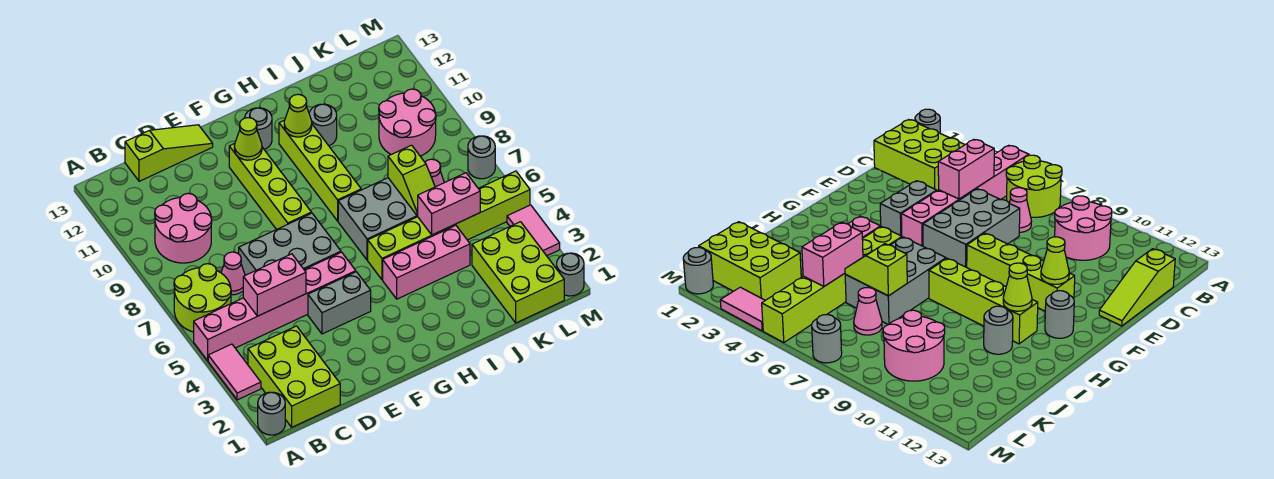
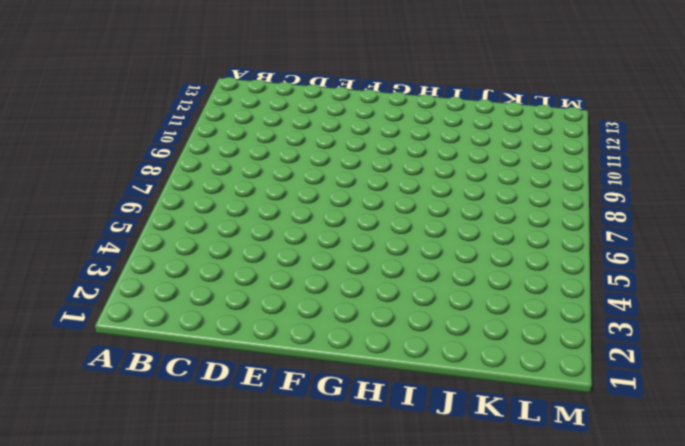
none -> grey round brick A1 level 1
none -> pink tile A3:A4 level 1
none -> pink brick A5:F5 level 1

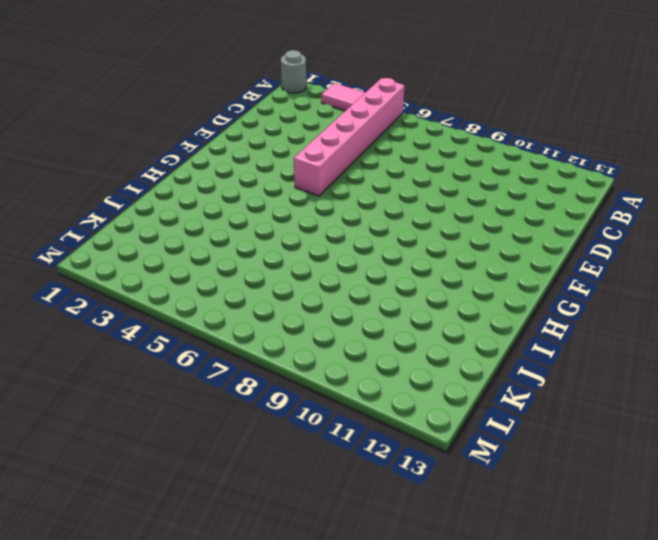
none -> lime round brick A6:B7 level 1
none -> lime brick B1:C3 level 1
none -> pink round brick B9:C10 level 1

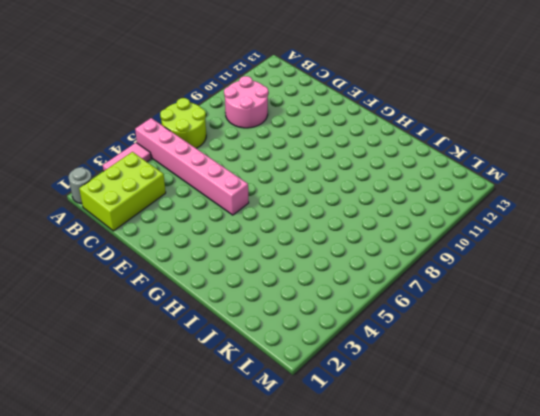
none -> pink cone C7 level 1
none -> lime slope C13:E13 level 1 top C
none -> grey brick D6:F7 level 1

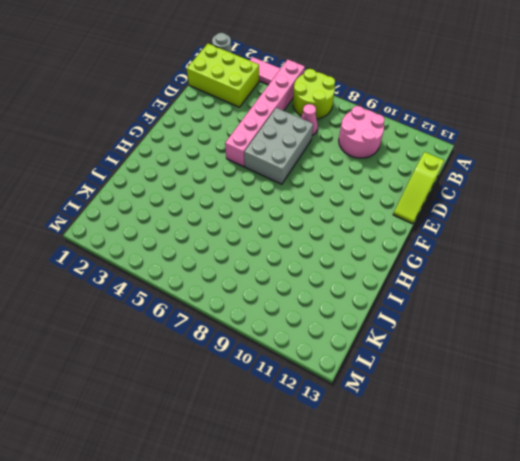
none -> grey brick E4:F4 level 1
none -> lime brick F8:F11 level 1
none -> grey round brick G12 level 1

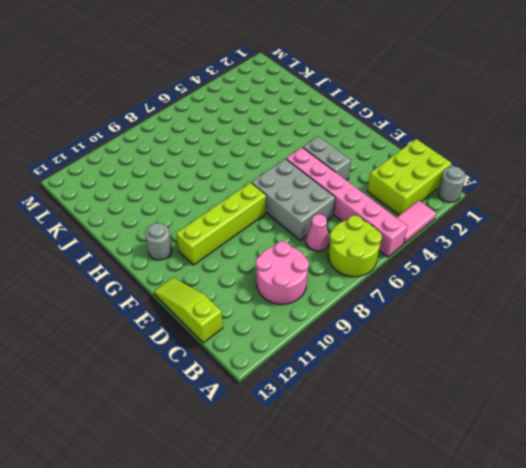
none -> pink brick H4:J4 level 1
none -> lime brick H5:M5 level 1
none -> grey brick H6:J7 level 1

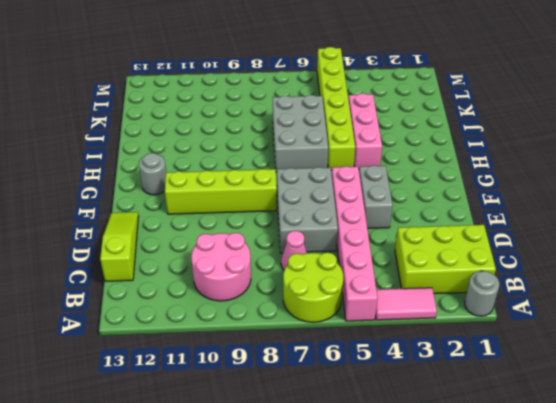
none -> lime brick H8:H11 level 1
none -> grey round brick I11 level 1
none -> lime brick K1:L3 level 1

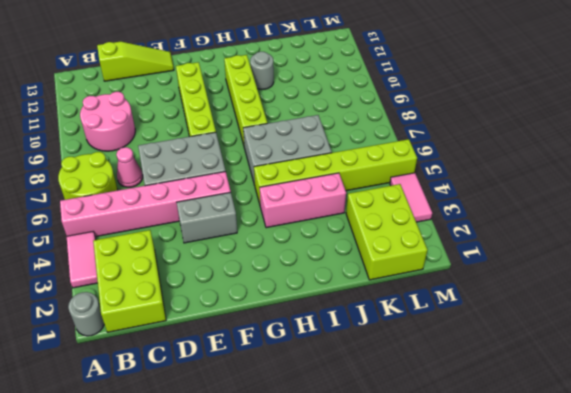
none -> grey round brick G12 level 1
none -> pink cone K7 level 1
none -> pink round brick K9:L10 level 1

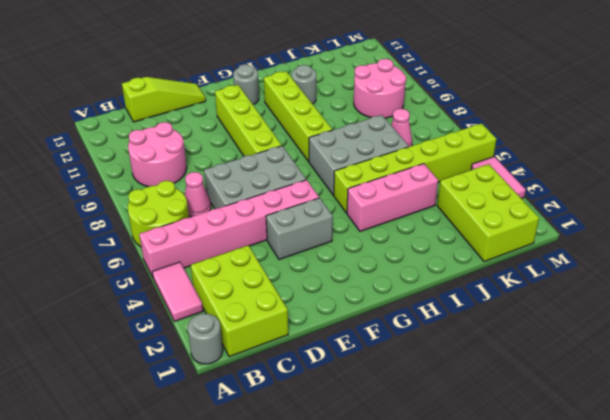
none -> grey round brick M1 level 1
none -> grey round brick M7 level 1
none -> pink brick C5:D5 level 2

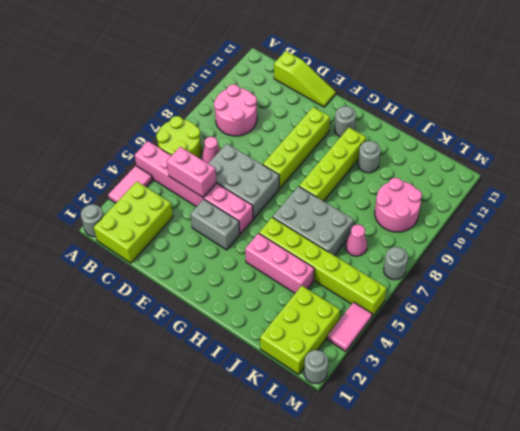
none -> lime cone F11 level 2
none -> lime cone H11 level 2
none -> pink brick J5:K5 level 2

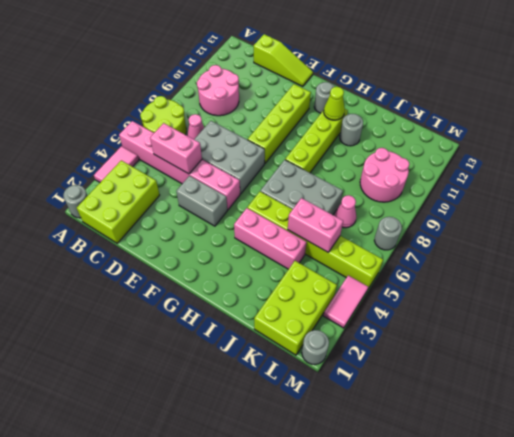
none -> lime cone F11 level 2
none -> lime slope J6:J7 level 2 top 7

